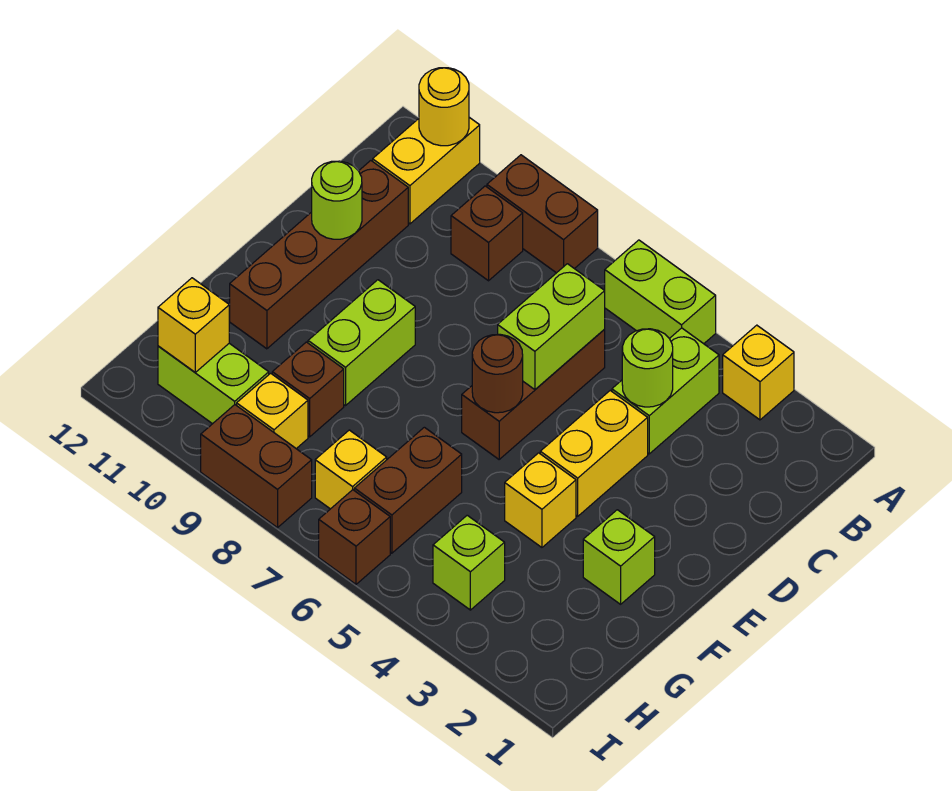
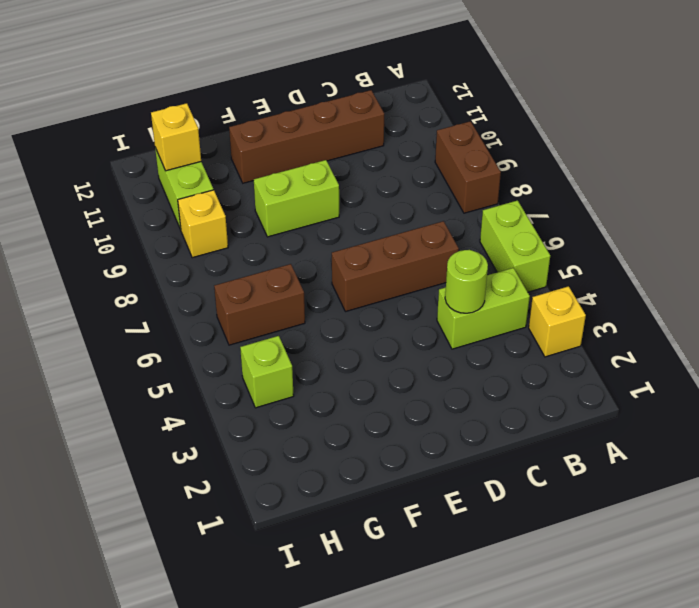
none -> yellow brick A11:B11 level 1
none -> brown brick B9 level 1
none -> yellow brick D4:E4 level 1

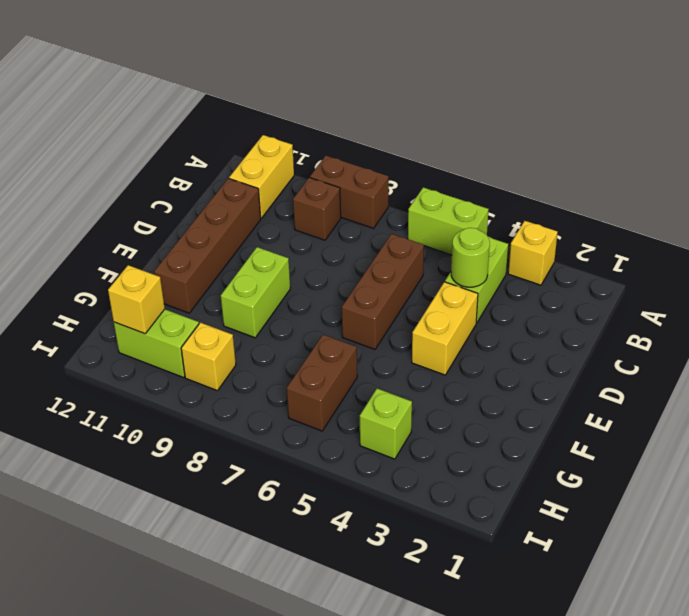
none -> lime brick F2 level 1
none -> yellow brick F4 level 1
none -> brown brick G9 level 1

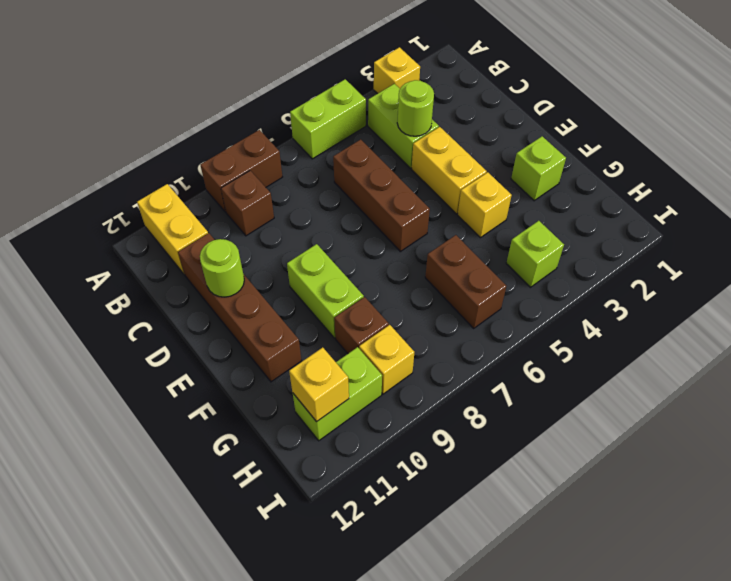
none -> yellow brick H7 level 1
none -> brown brick I6 level 1
none -> brown brick I8:I9 level 1

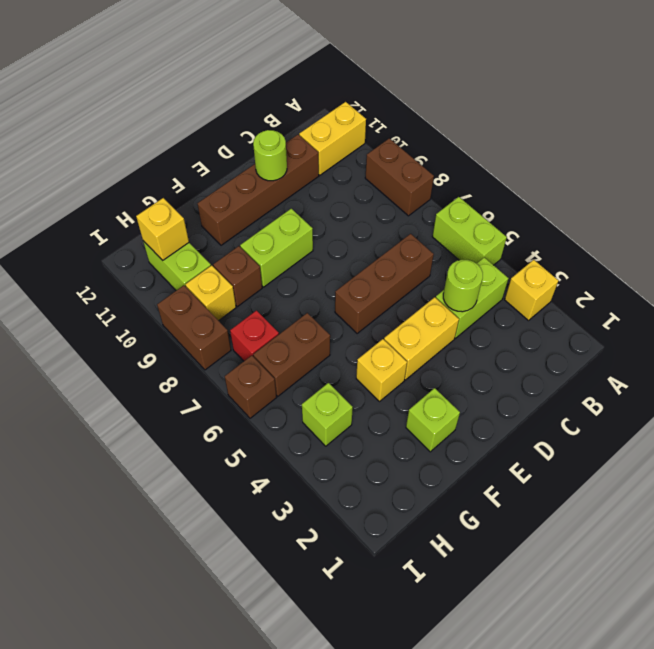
red brick H7 level 1 -> yellow brick H7 level 1
none -> brown brick B9 level 1
none -> yellow round brick A11 level 2
none -> lime brick C6:D6 level 2

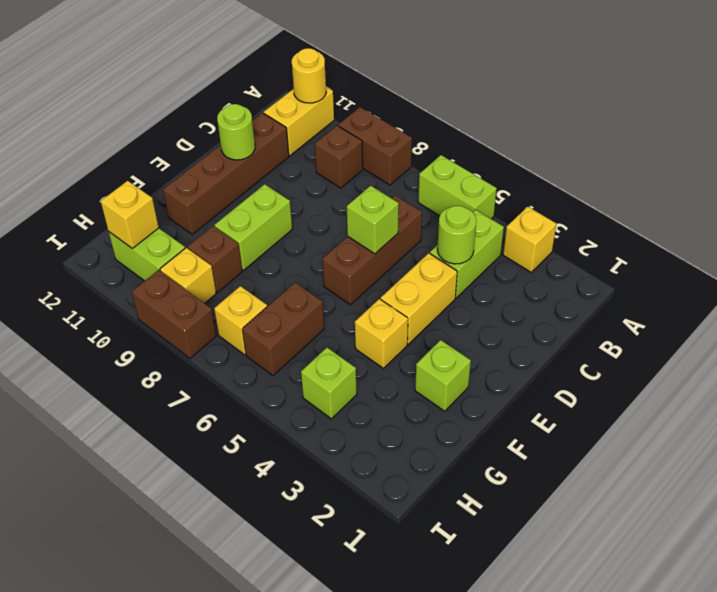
lime brick D6 level 2 -> lime brick C6:D6 level 2
none -> brown brick I6 level 1
none -> brown round brick E6 level 2

